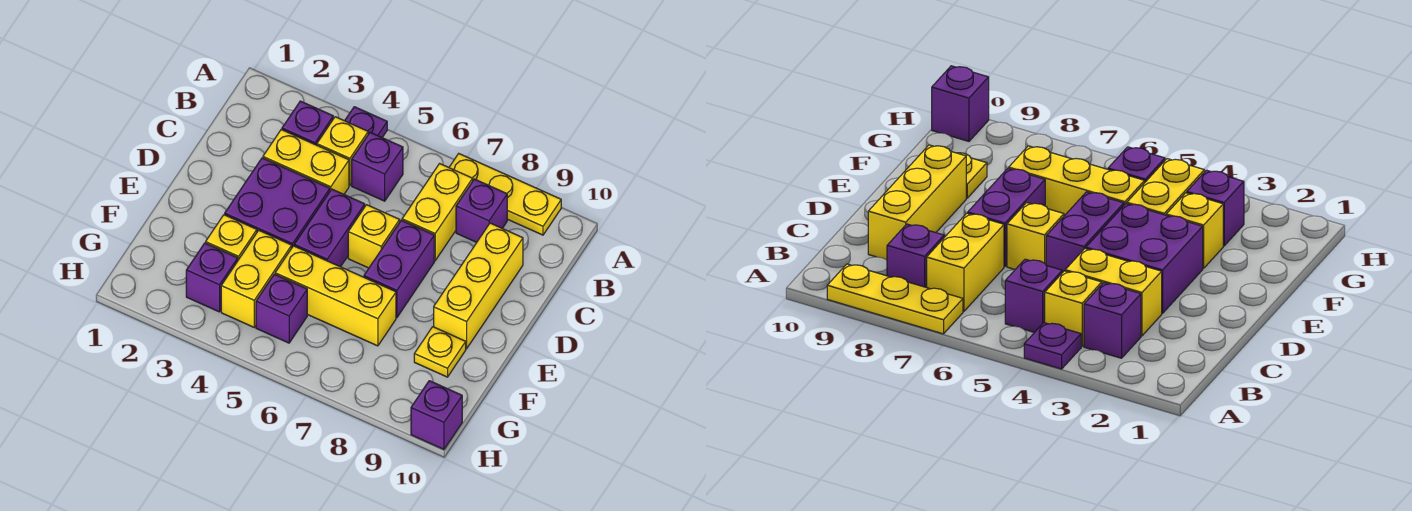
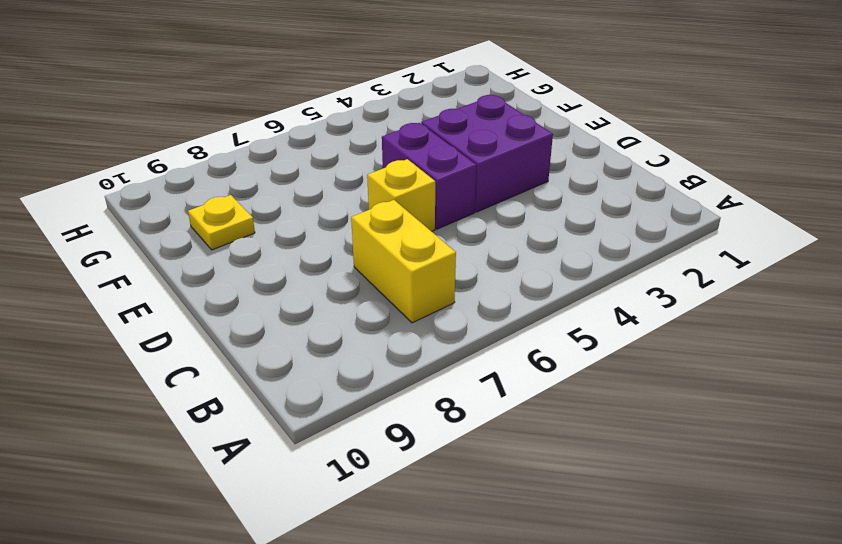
none -> purple plate A4 level 1
none -> yellow plate A7:A9 level 1
none -> purple brick B3 level 1

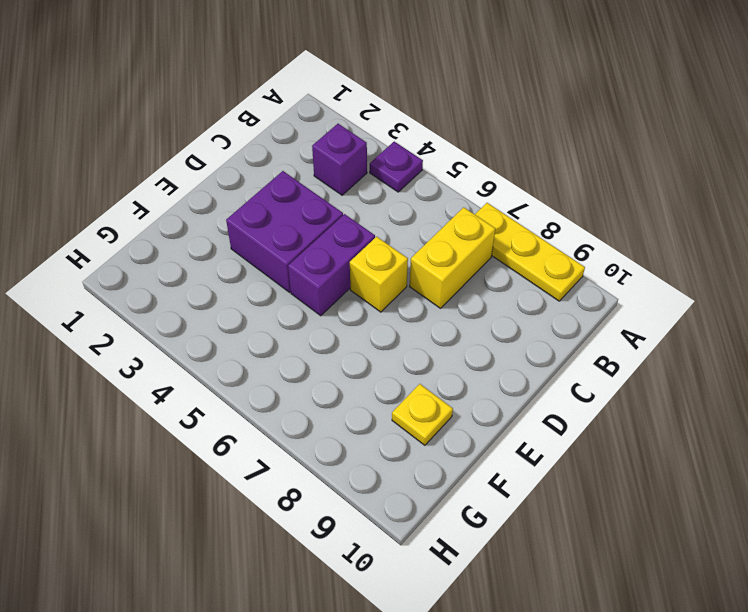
none -> yellow brick B4 level 1
none -> purple brick B5 level 1
none -> purple brick B8 level 1

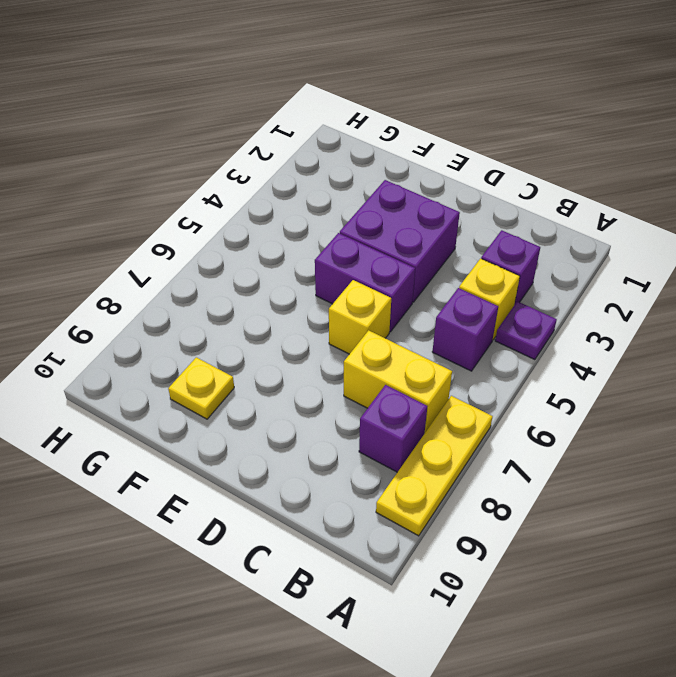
none -> yellow brick C3:C4 level 1
none -> yellow brick C9:E9 level 1
none -> purple brick D7:E7 level 1

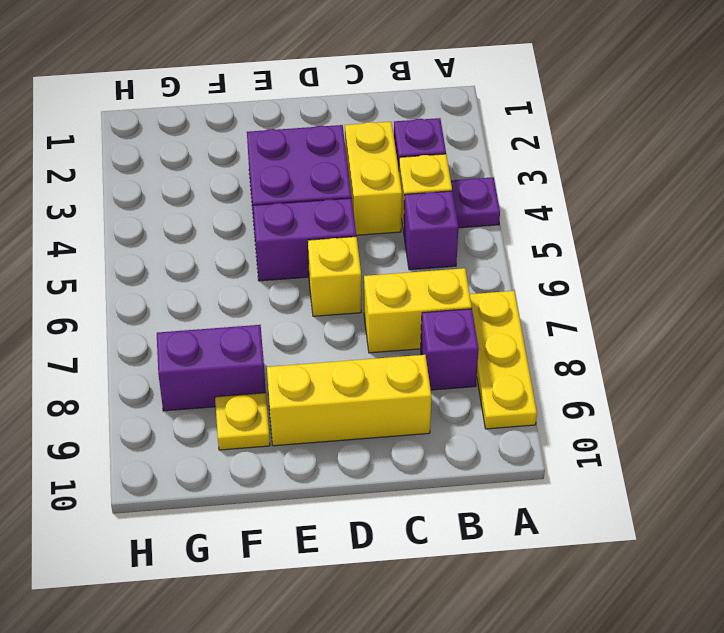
purple brick F8:G8 level 1 -> purple brick D7:E7 level 1
none -> yellow brick F3 level 1
none -> yellow brick F4:G4 level 1
none -> yellow brick F5:F7 level 1

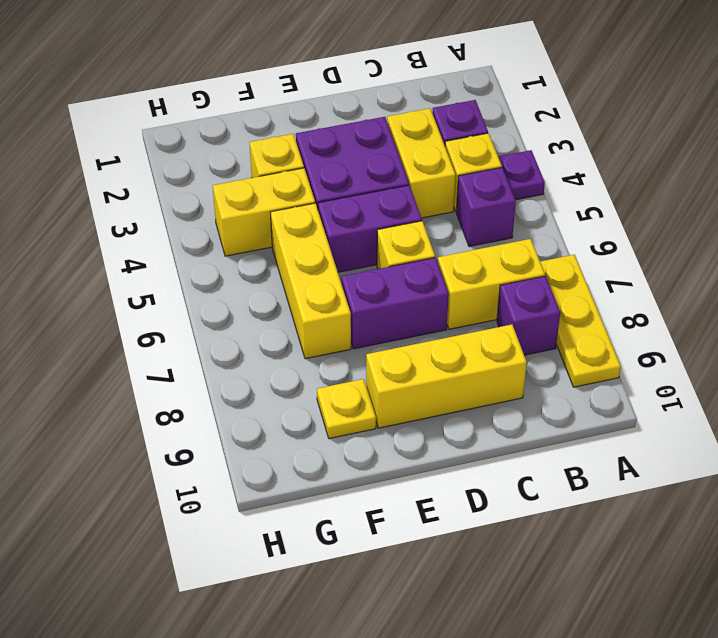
none -> purple brick G3 level 1
none -> purple brick G5 level 1
none -> purple brick H10 level 1

